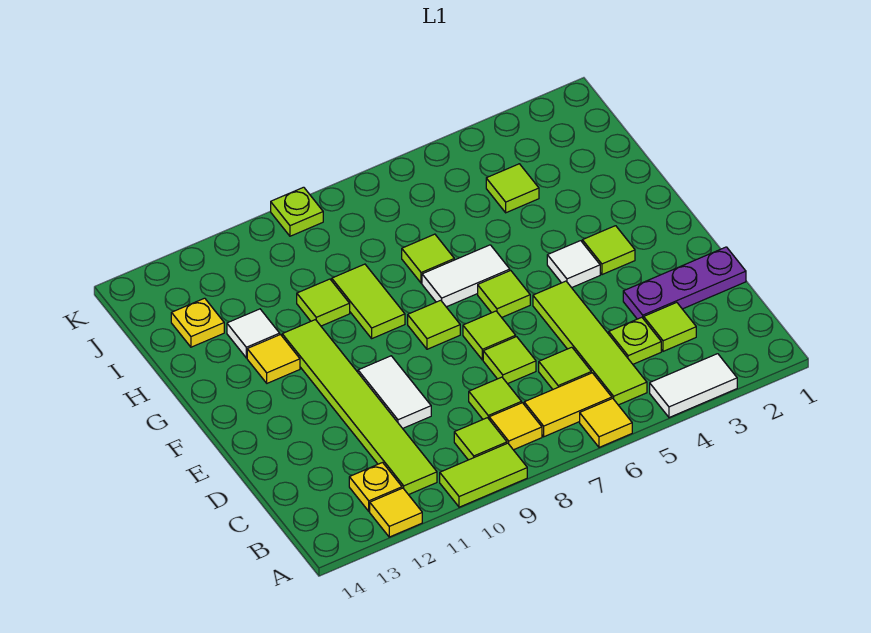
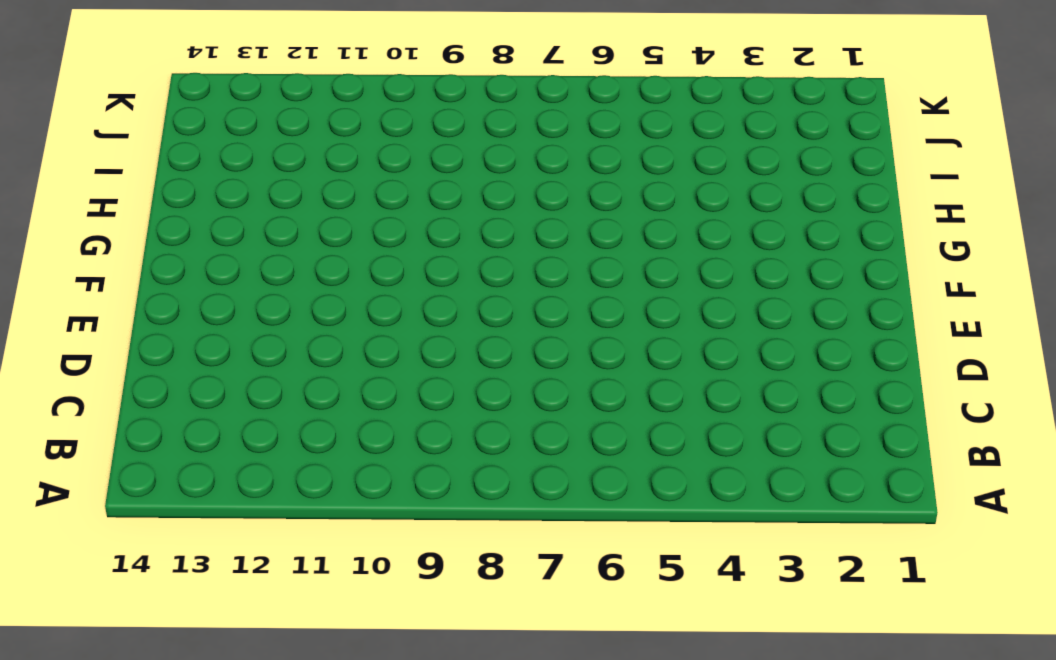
none -> white tile A3:A4 level 1
none -> yellow tile A6 level 1
none -> lime tile A9:A10 level 1
none -> yellow tile A12 level 1

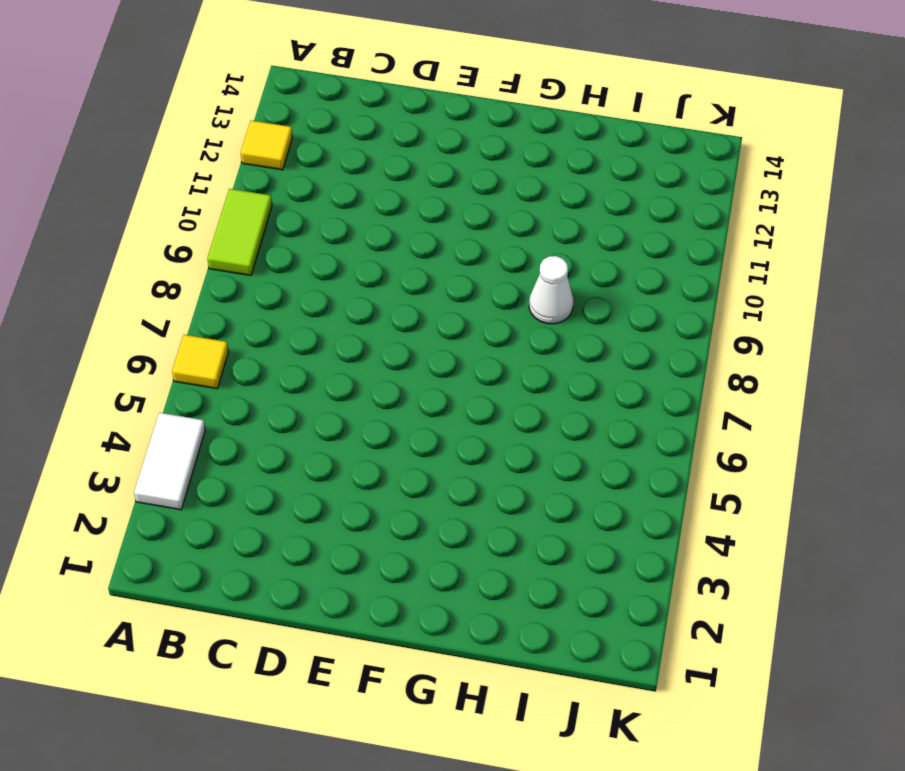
white cone H9 level 1 -> lime tile G9:H9 level 1
none -> lime tile B5:E5 level 1
none -> yellow tile B6:B7 level 1
none -> yellow tile B8 level 1
none -> lime tile B9 level 1

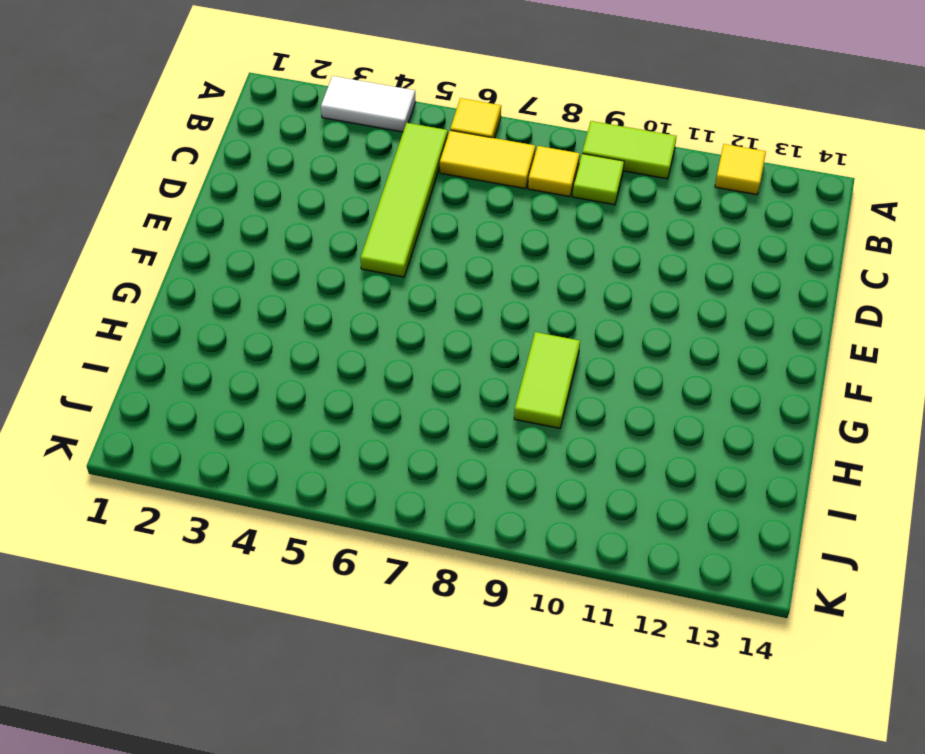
none -> lime tile B11:G11 level 1
none -> yellow plate B12 level 1
none -> lime tile C3 level 1
none -> lime plate C4 level 1

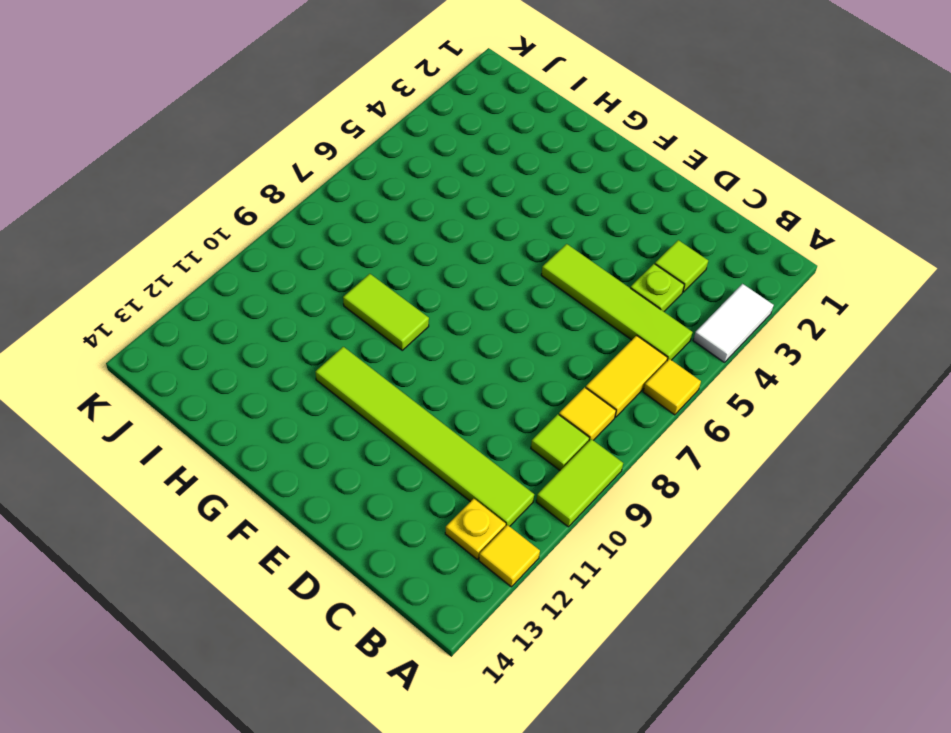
none -> lime tile C6 level 1
none -> lime tile C8 level 1
none -> purple plate D1:D3 level 1
none -> lime tile D7 level 1

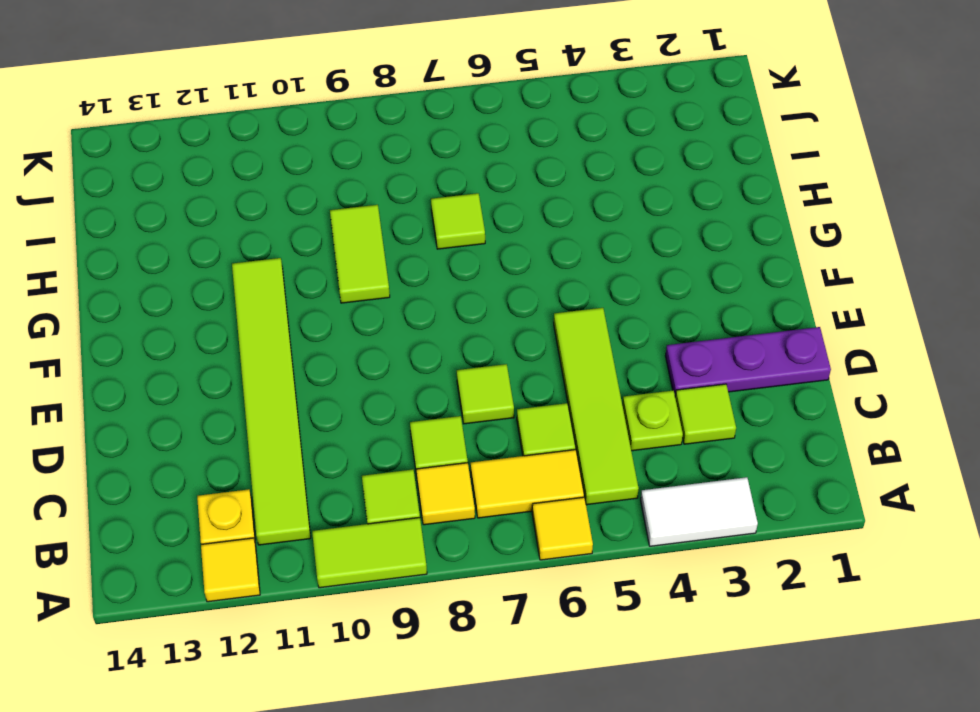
none -> white tile D10:E10 level 1
none -> lime tile E7 level 1
none -> lime tile F3 level 1
none -> white tile F4 level 1

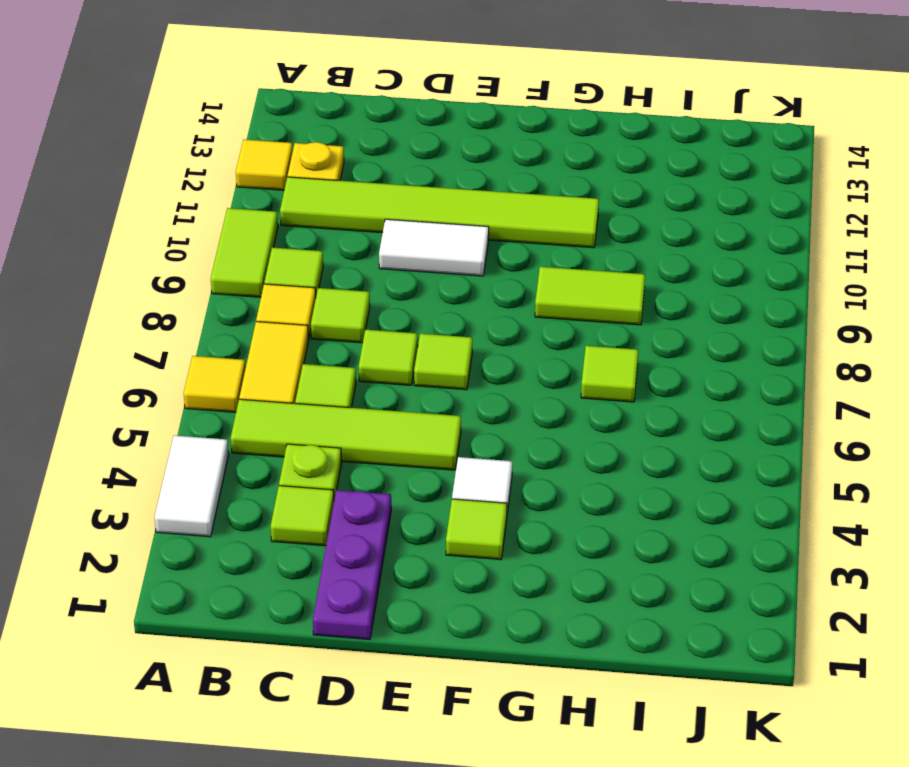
none -> lime tile F6 level 1
none -> lime tile F8 level 1
none -> white tile G6:G7 level 1
none -> yellow tile G12 level 1

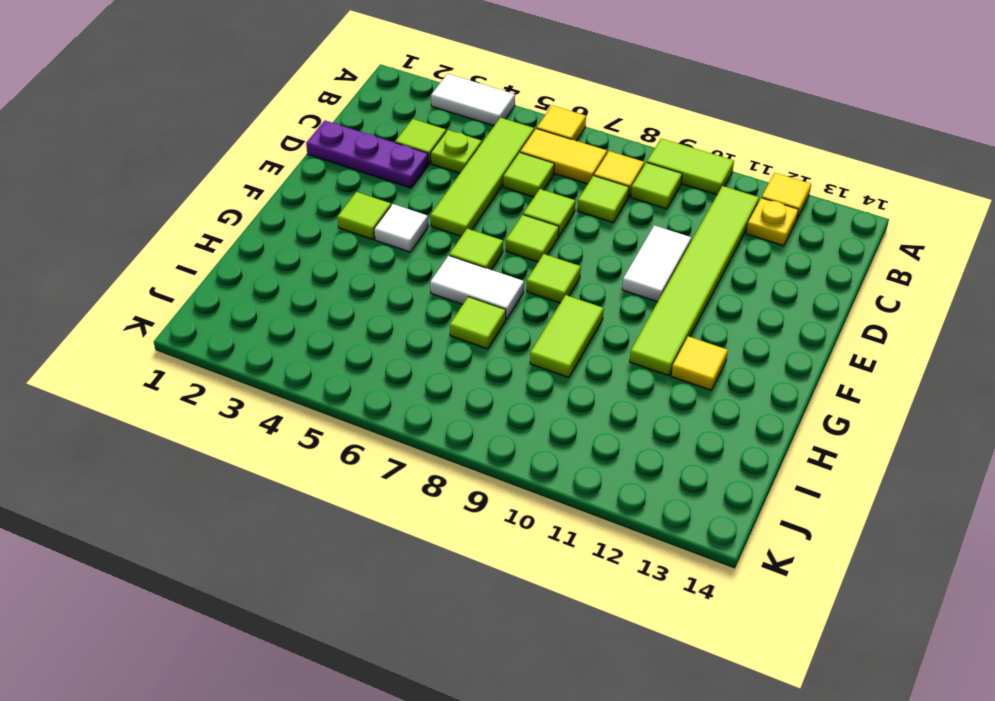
none -> lime tile H10 level 1
none -> white tile H12 level 1
none -> lime tile I4 level 1
none -> yellow plate I13 level 1

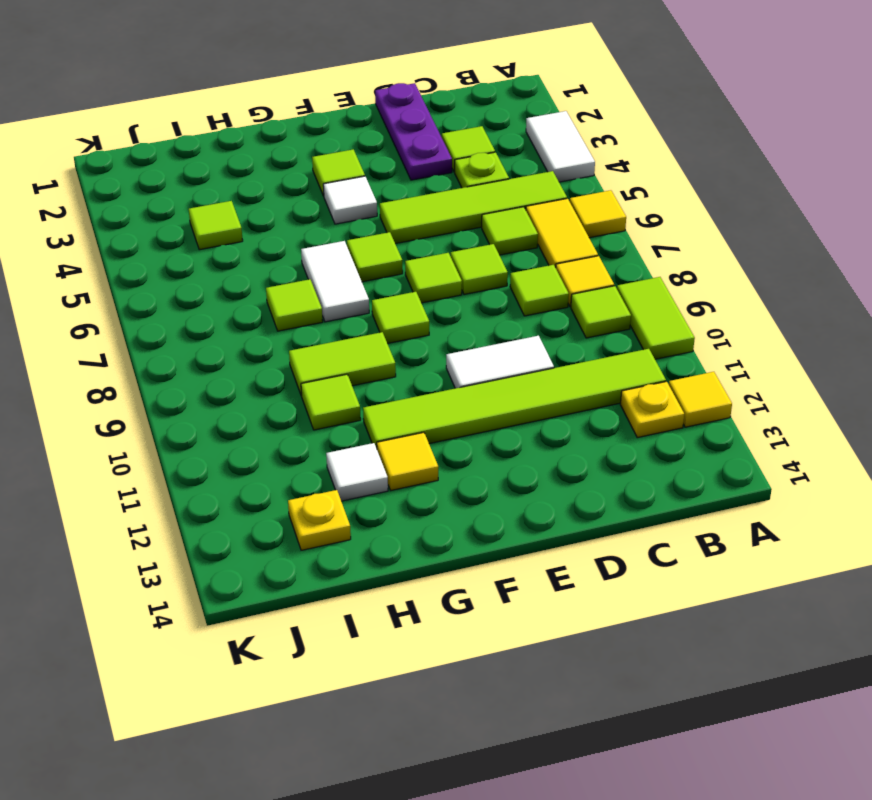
none -> lime plate K9 level 1

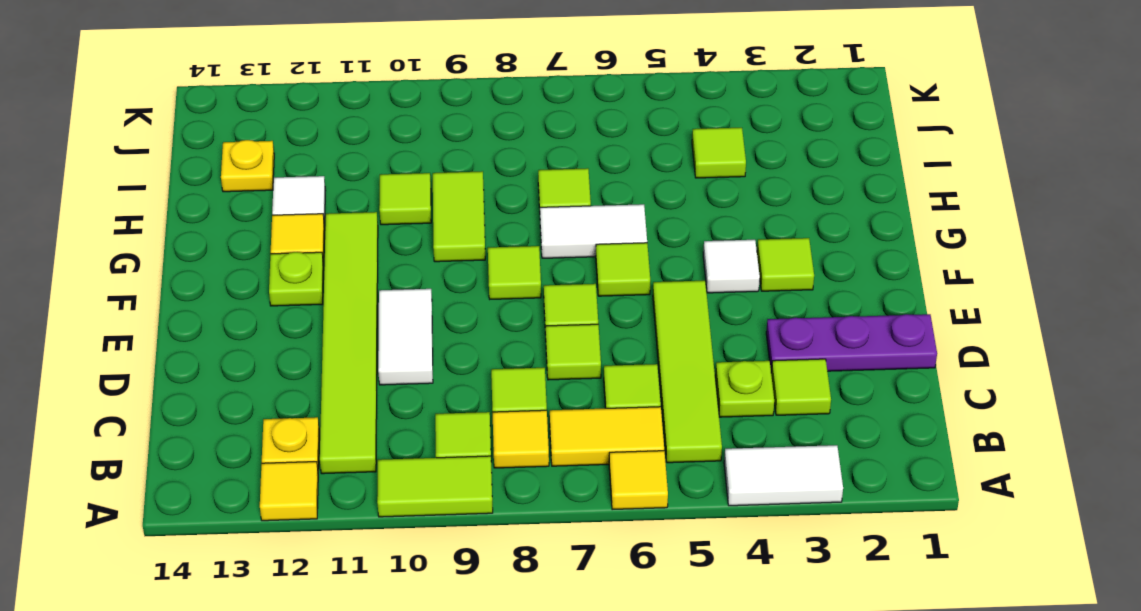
lime plate F12 level 1 -> lime plate K9 level 1

